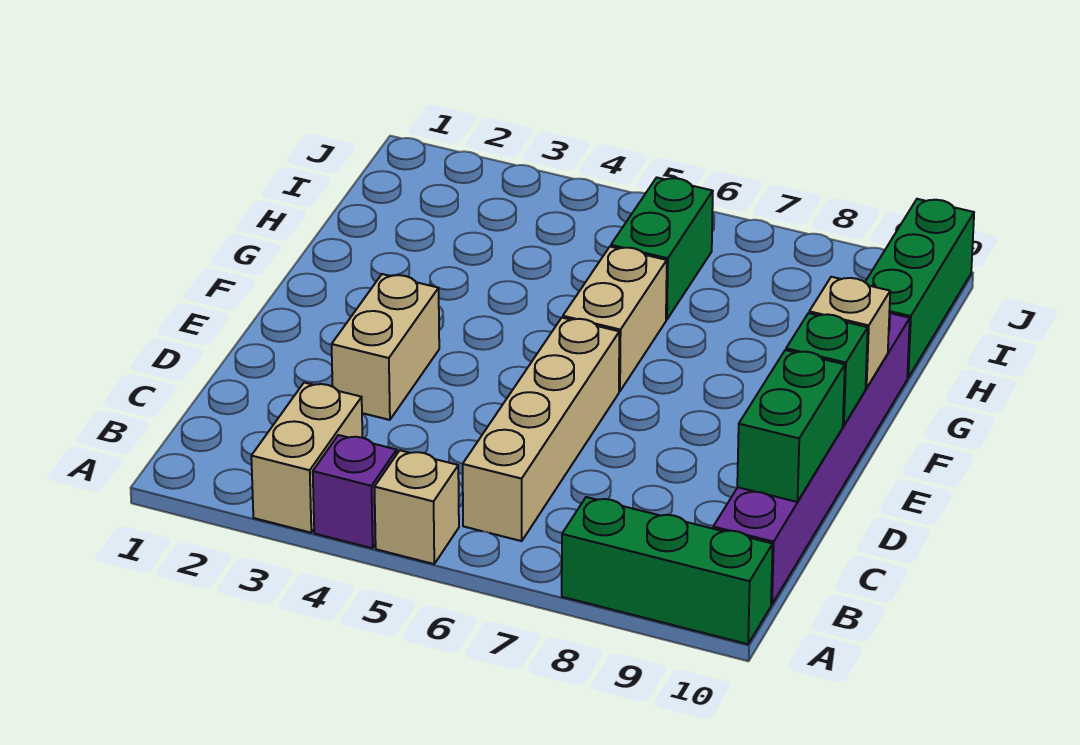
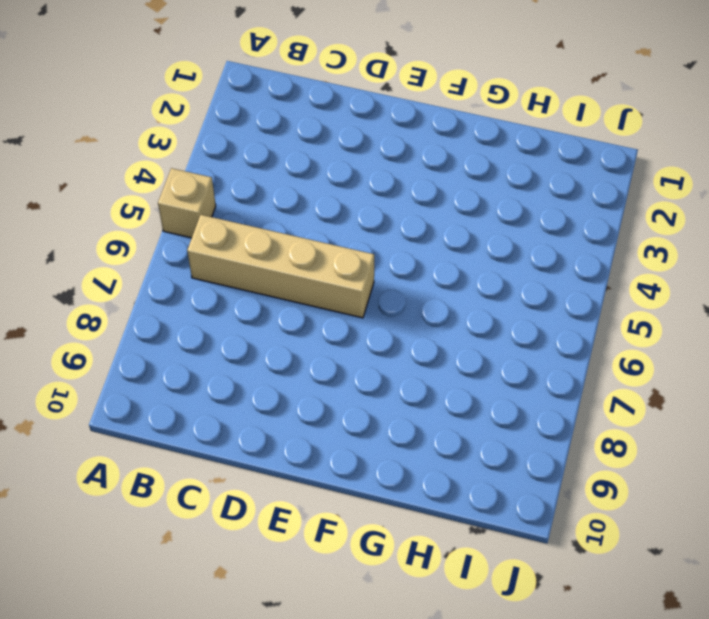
none -> tan brick A3:B3 level 1
none -> purple brick A4 level 1
none -> green brick A8:A10 level 1

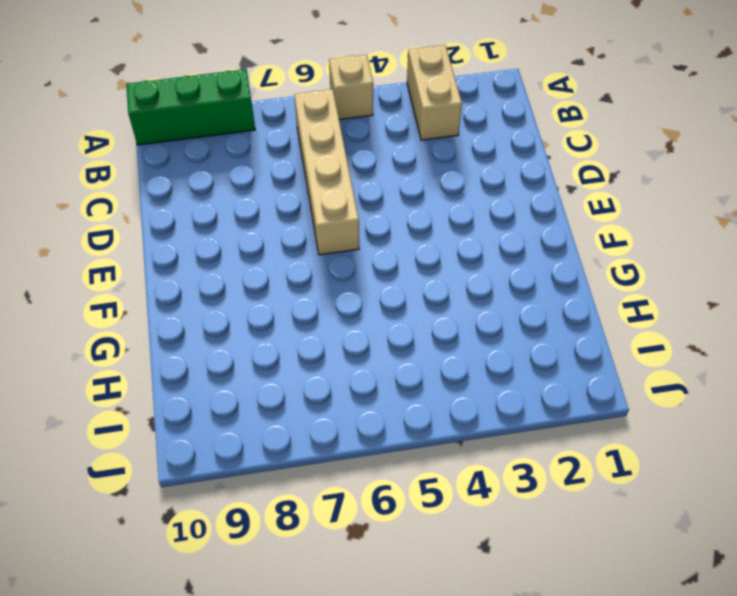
none -> purple brick A4 level 1
none -> purple brick B10:G10 level 1
none -> tan brick D3:E3 level 1

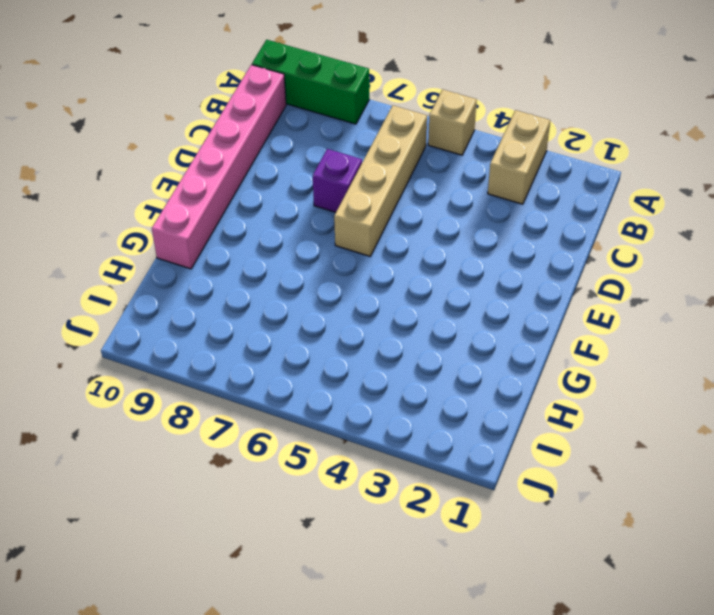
pink brick B10:G10 level 1 -> purple brick B10:G10 level 1
purple brick D7 level 1 -> purple brick A4 level 1
none -> tan brick D3:E3 level 1
none -> tan brick F6:G6 level 1
none -> green brick H6:I6 level 1

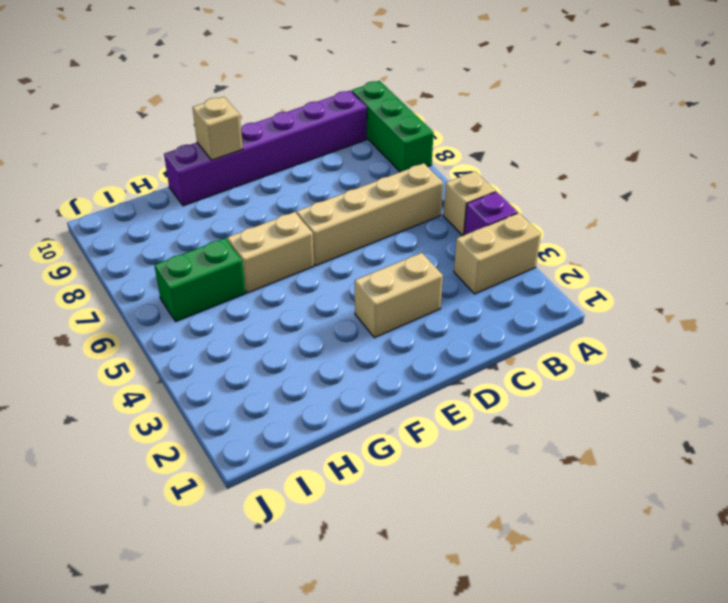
none -> green brick H10:J10 level 1
none -> green brick C10:D10 level 2
none -> green brick E10 level 2

